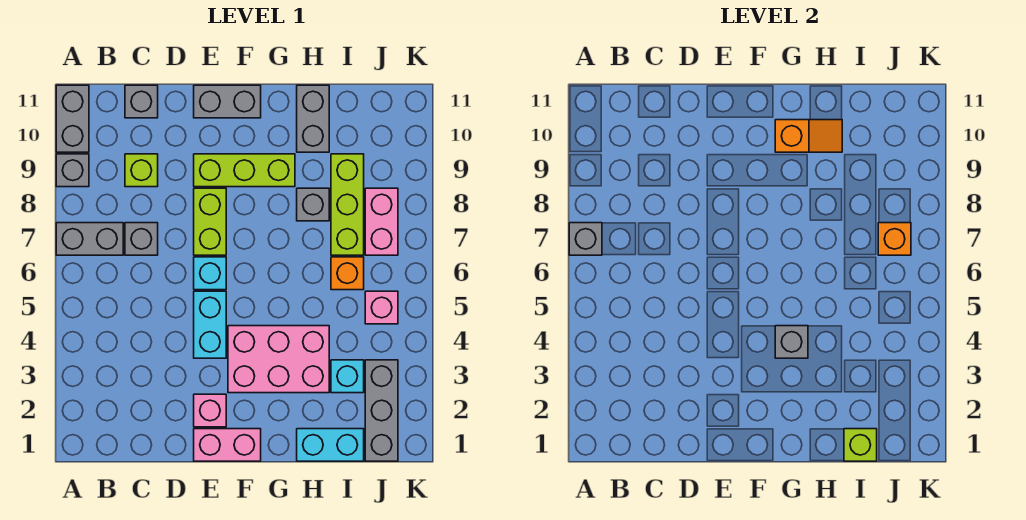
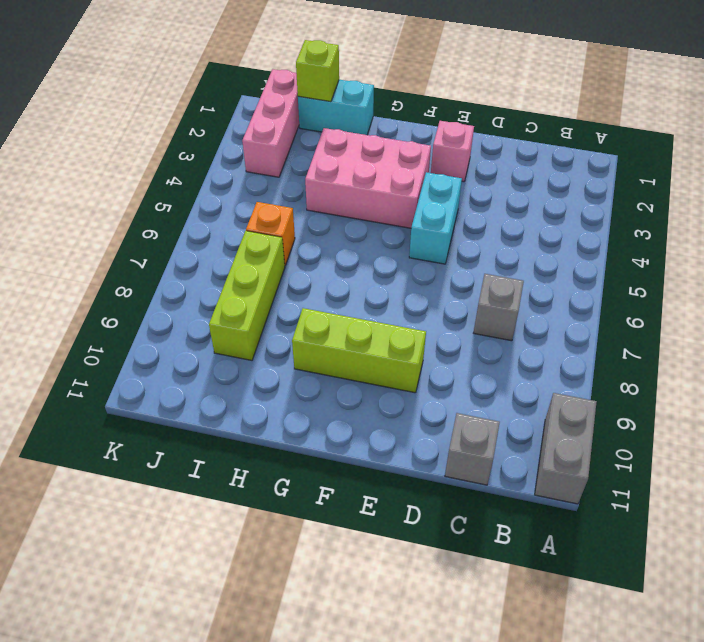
pink brick J1:J3 level 1 -> grey brick J1:J3 level 1
none -> grey brick A7:B7 level 1
none -> grey brick A9 level 1
none -> lime brick C9 level 1

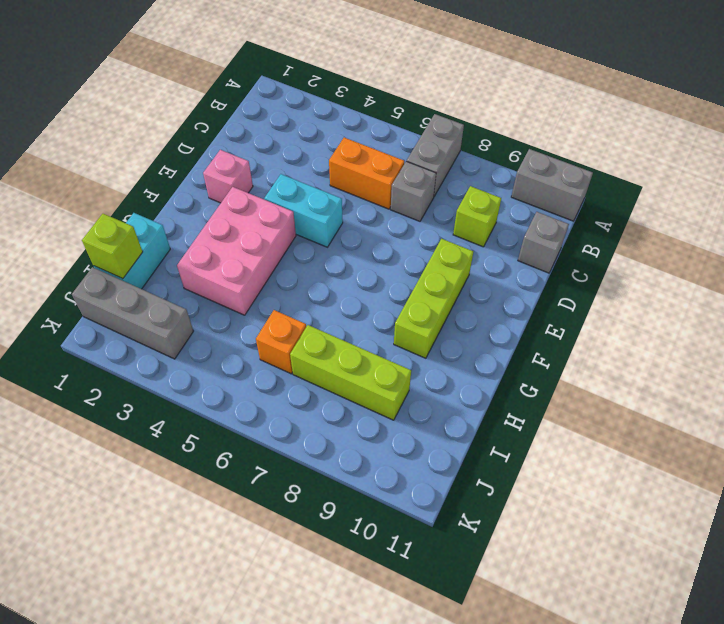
orange brick C5:C6 level 1 -> none
none -> grey brick A9 level 1
none -> pink brick E1:F1 level 1
none -> cyan brick E6 level 1

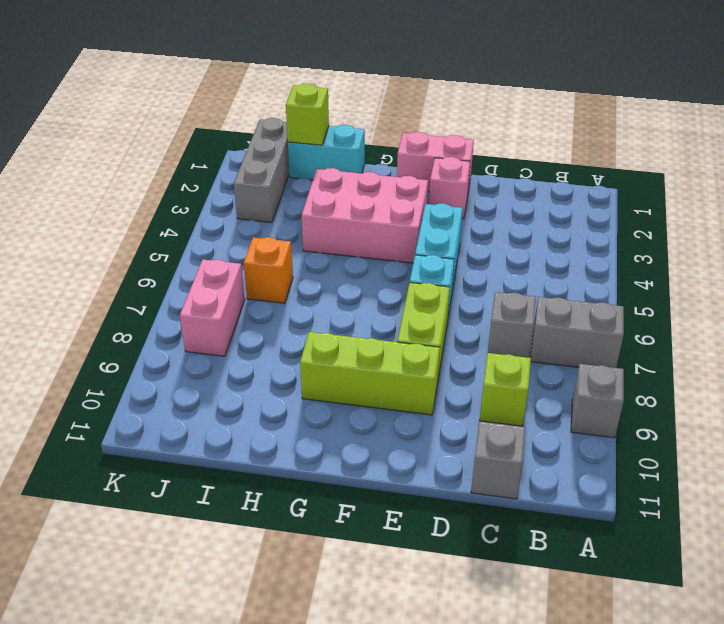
none -> grey brick A10:A11 level 1
none -> grey brick E11:F11 level 1
none -> grey brick H8 level 1

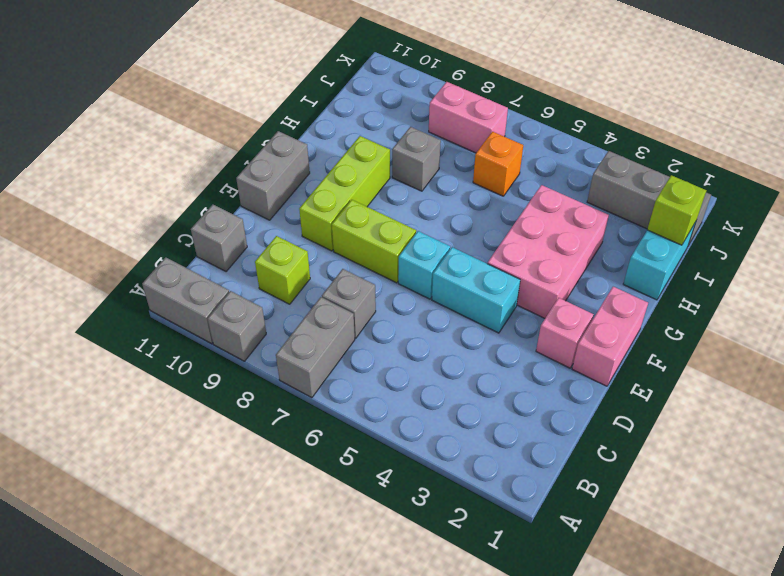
none -> grey brick H10:H11 level 1
none -> cyan brick I3 level 1
none -> lime brick I7:I9 level 1

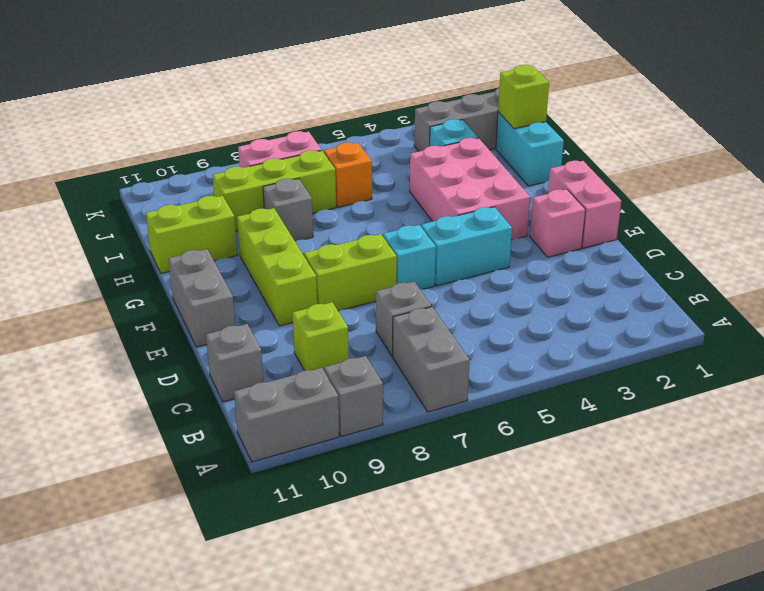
lime brick H10:H11 level 1 -> grey brick H10:H11 level 1
none -> pink brick J5 level 1
none -> grey brick A7 level 2
none -> grey brick G4 level 2

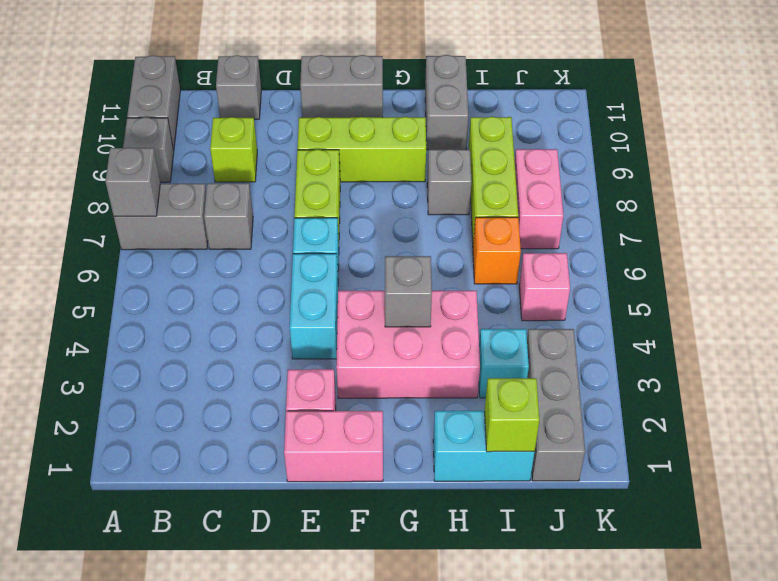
none -> orange slope G10:H10 level 2 top G
none -> orange brick J7 level 2

